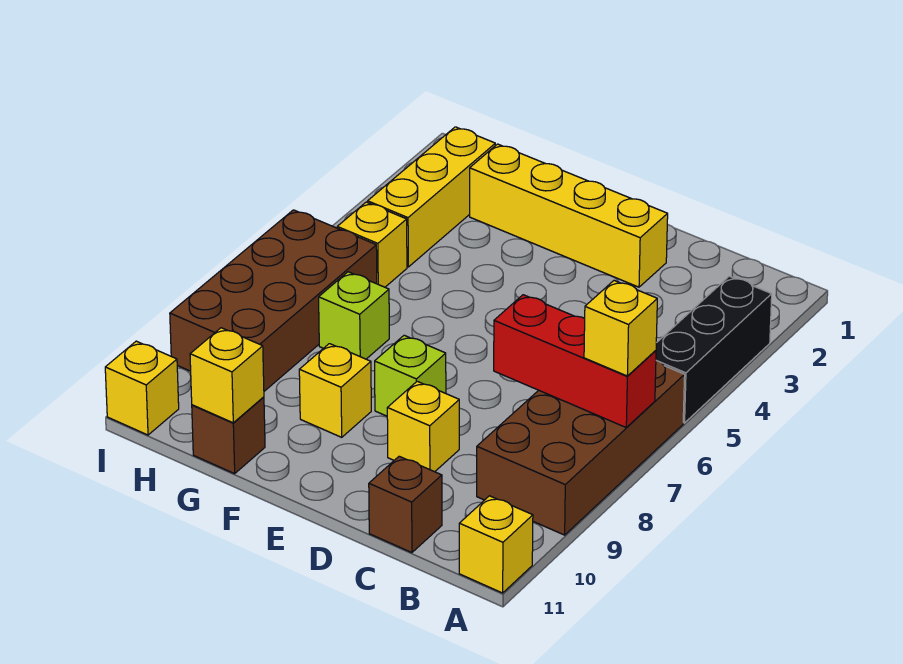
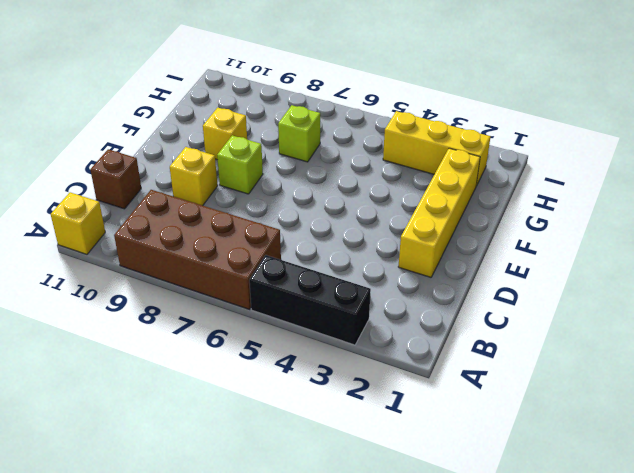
none -> brown brick G11 level 1
none -> yellow brick H5 level 1
none -> brown brick H6:I9 level 1

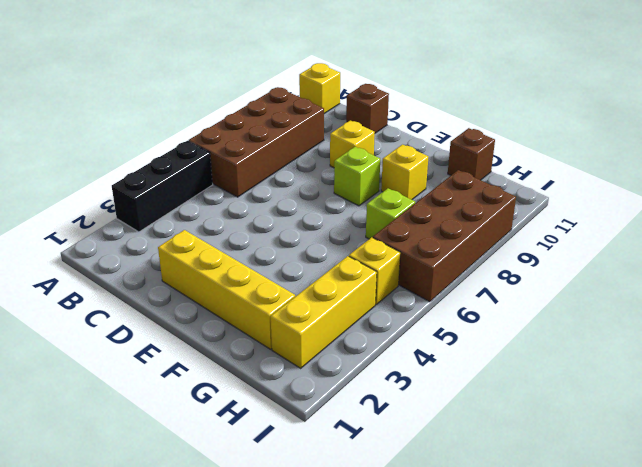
none -> yellow brick I11 level 1
none -> red brick A7:C7 level 2
none -> yellow brick G11 level 2

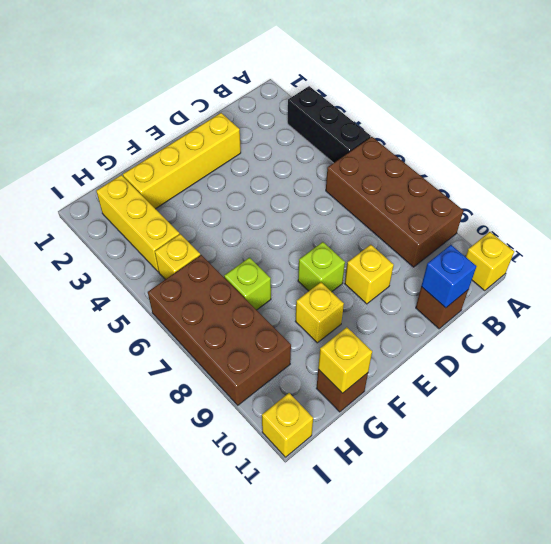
blue brick C11 level 2 -> none
none -> red brick A7:C7 level 2
none -> yellow brick A7 level 3

